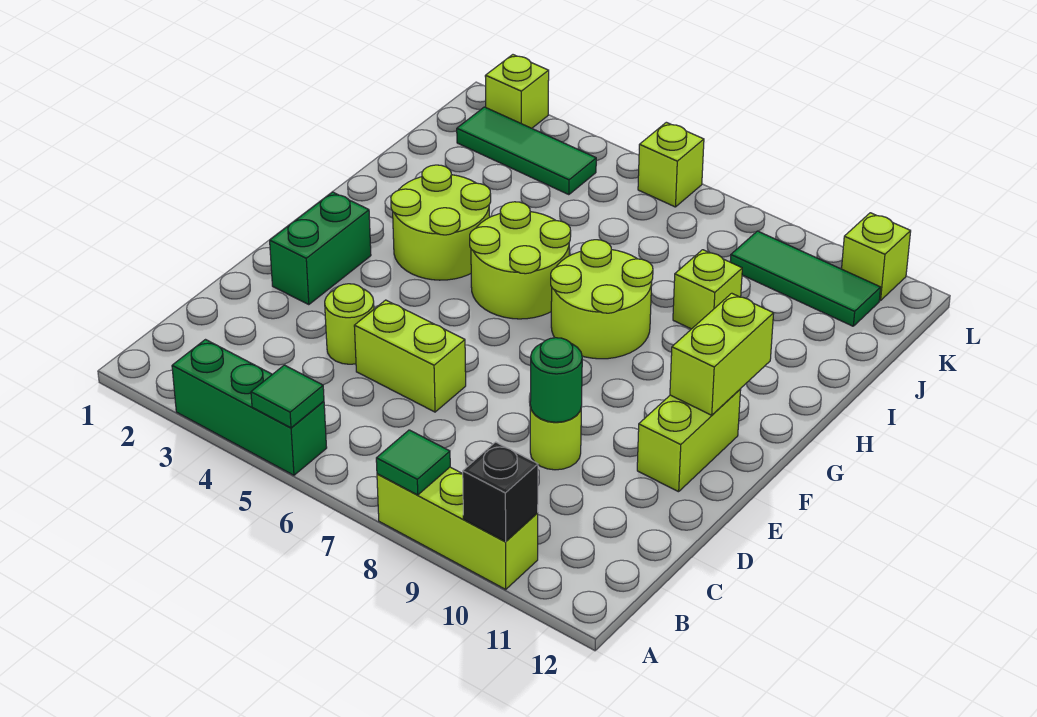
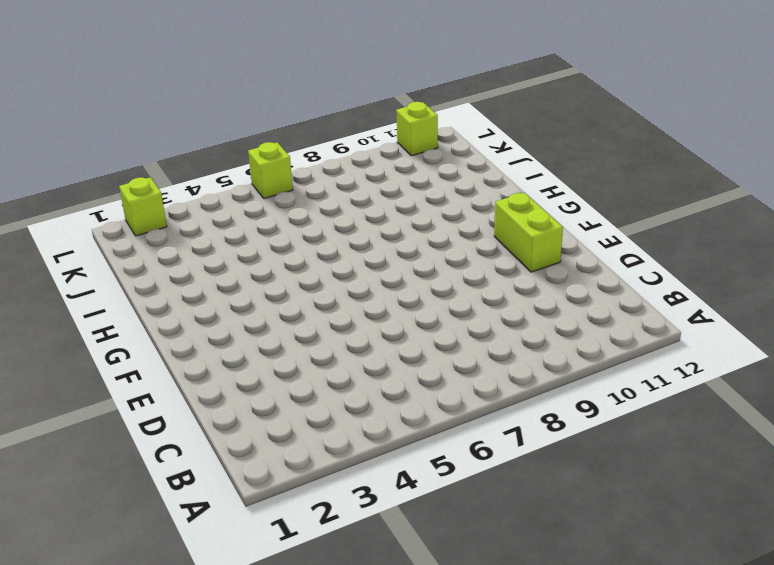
none -> green brick A3:A5 level 1
none -> lime brick A8:A10 level 1
none -> lime round brick D4 level 1

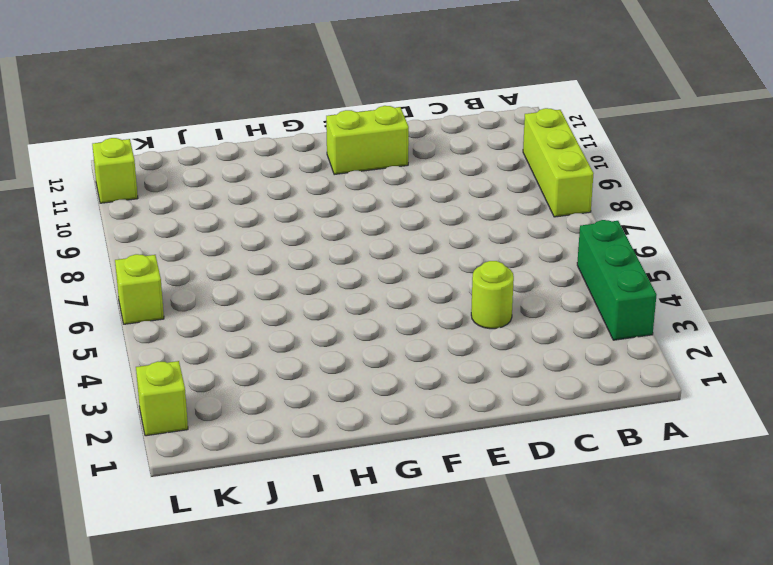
none -> lime brick D5:D6 level 1
none -> lime round brick D9 level 1
none -> green brick E2:F2 level 1

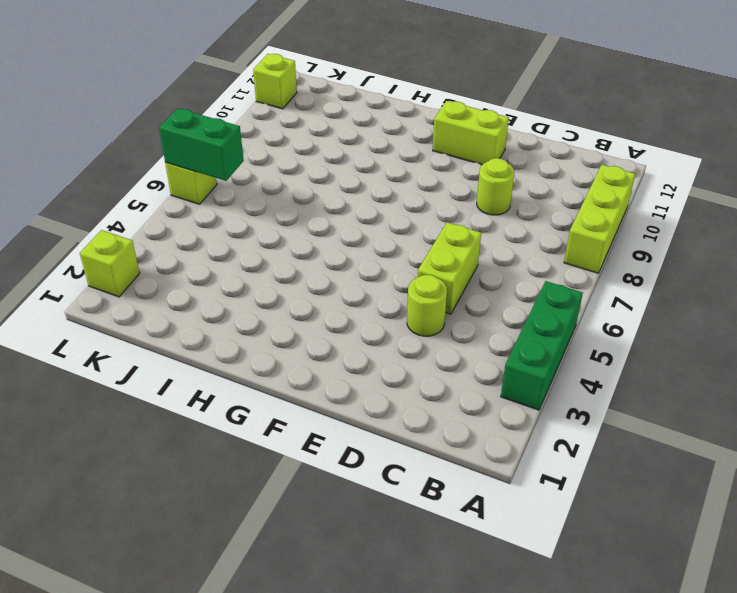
green brick K6:L6 level 2 -> green brick E2:F2 level 1
none -> lime round brick G3:H4 level 1
none -> lime round brick G5:H6 level 1
none -> lime round brick G7:H8 level 1

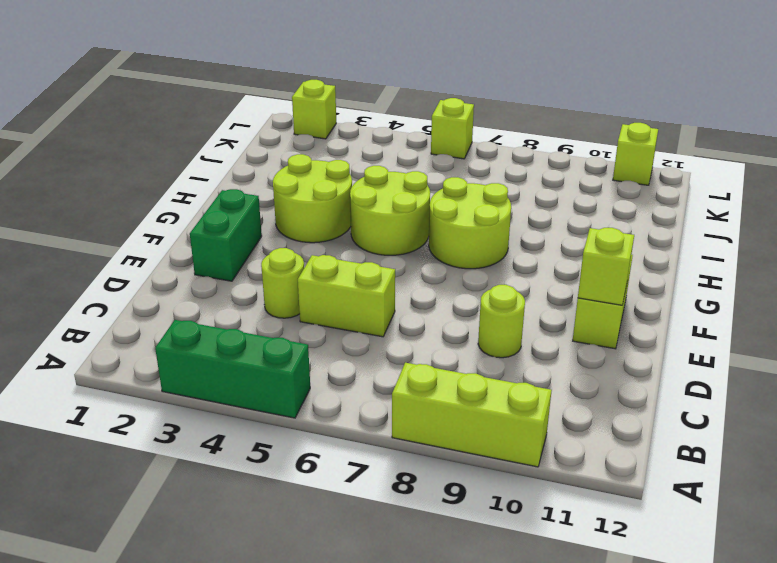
lime brick E11 level 2 -> lime brick I9 level 1
none -> green tile K2:K4 level 1
none -> green tile K9:K11 level 1
none -> green tile A5 level 2

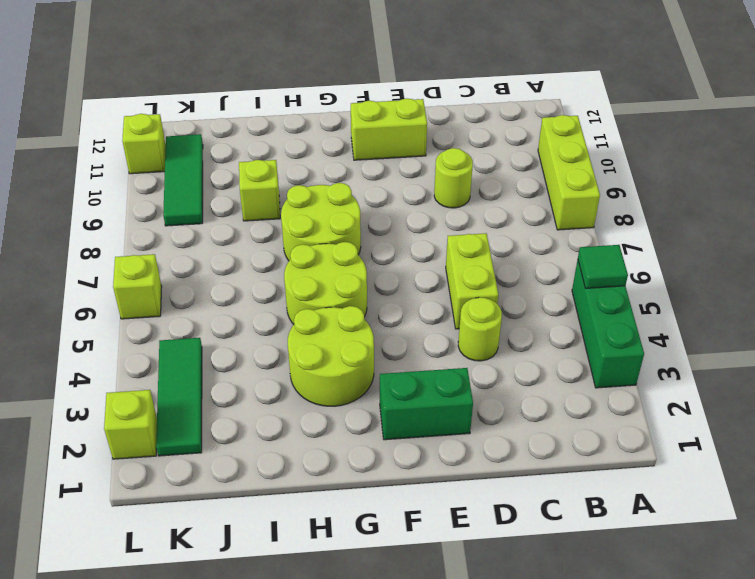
none -> green tile A8 level 2
none -> black brick A10 level 2
none -> green round brick D9 level 2

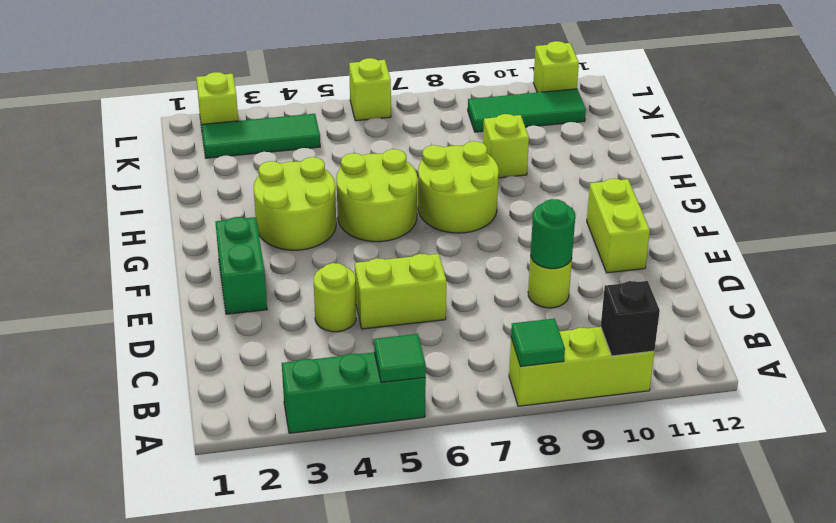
none -> lime brick F11:G11 level 2

